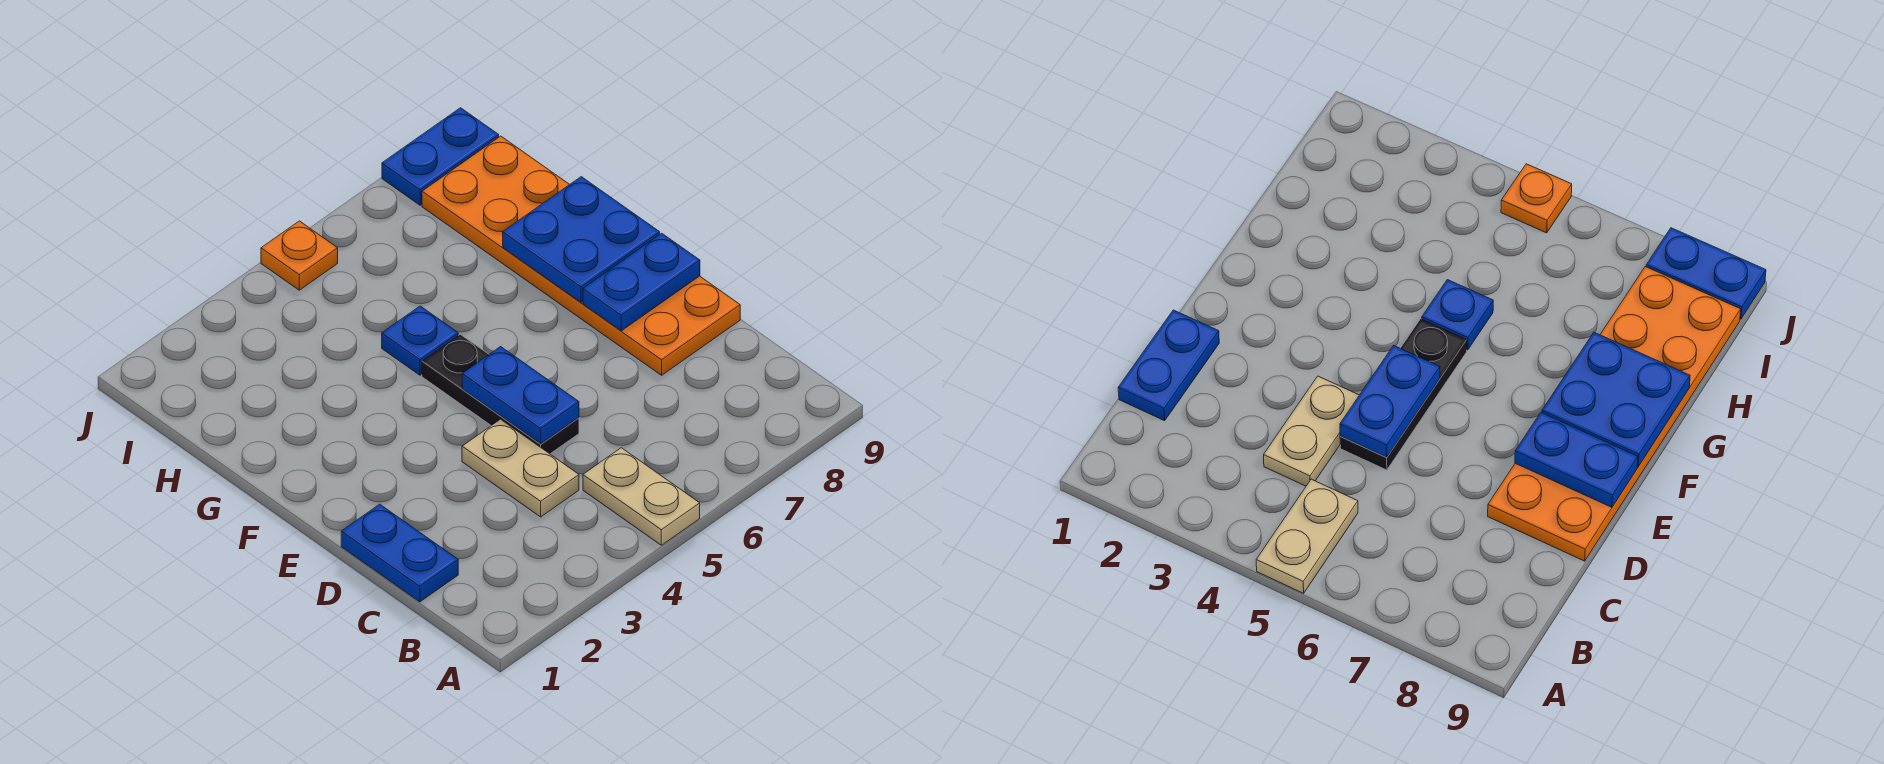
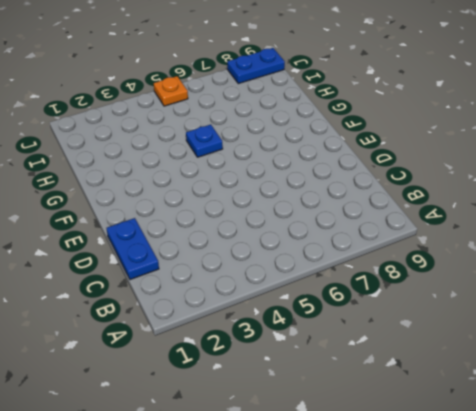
none -> tan plate A5:B5 level 1
none -> tan plate C4:D4 level 1

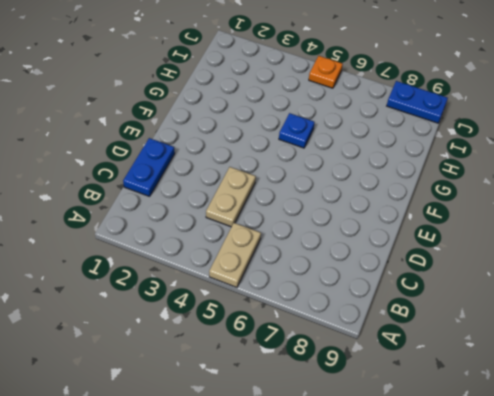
none -> black plate D5:F5 level 1
none -> orange plate D8:I9 level 1

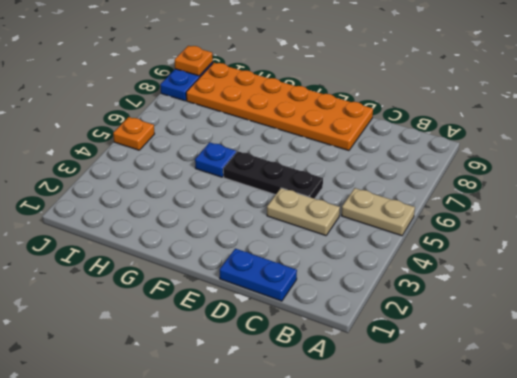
orange plate J9 level 2 -> none
none -> blue plate D5:E5 level 2
none -> blue plate E8:E9 level 2

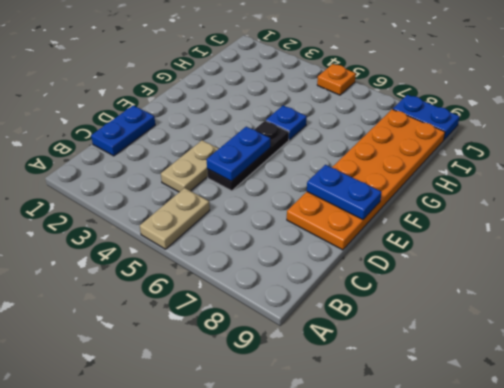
none -> blue plate F8:G9 level 2

